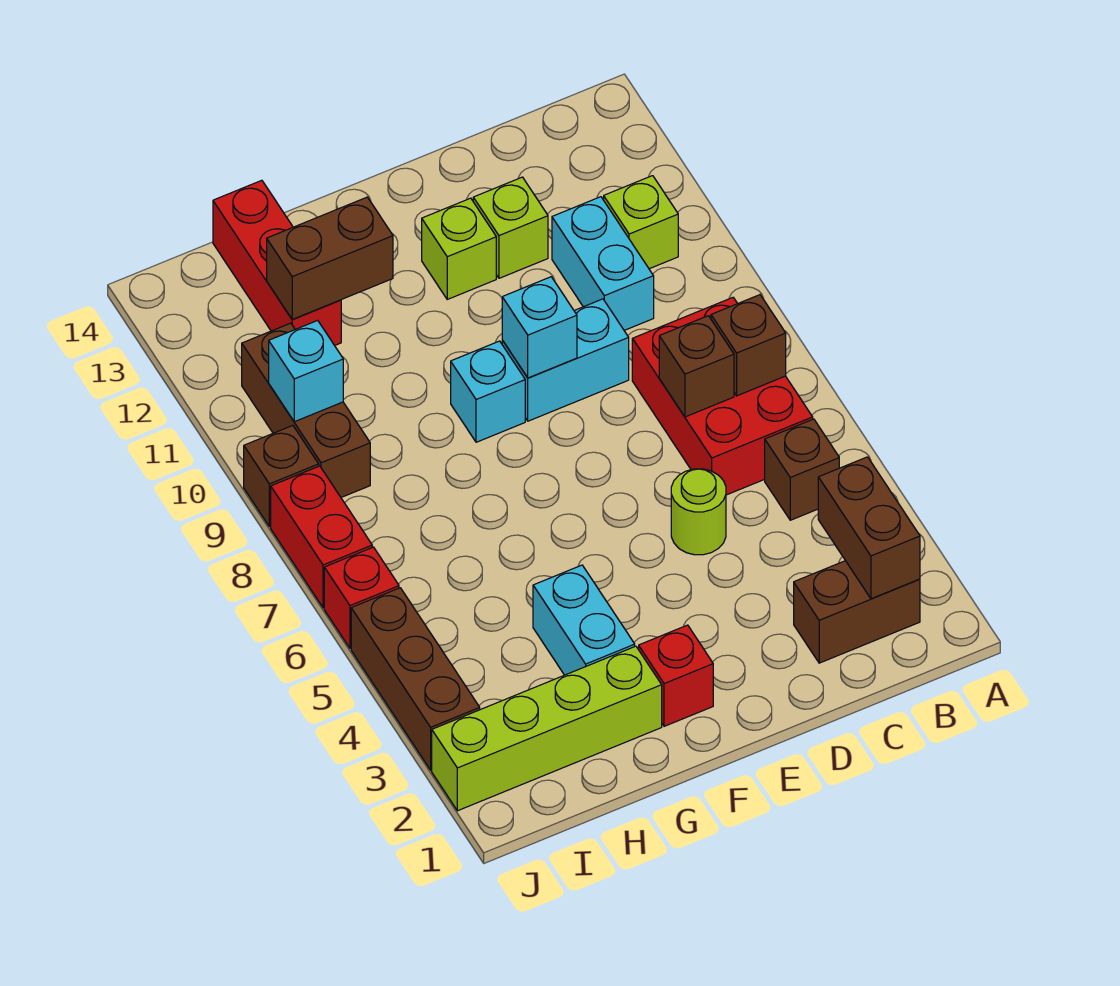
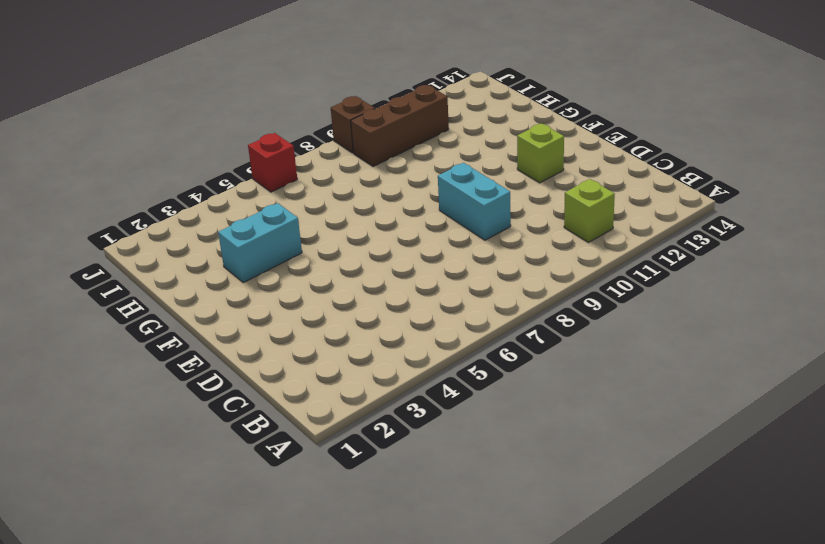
none -> brown brick B2:C2 level 1
none -> brown brick B5 level 1
none -> red brick B6:C8 level 1

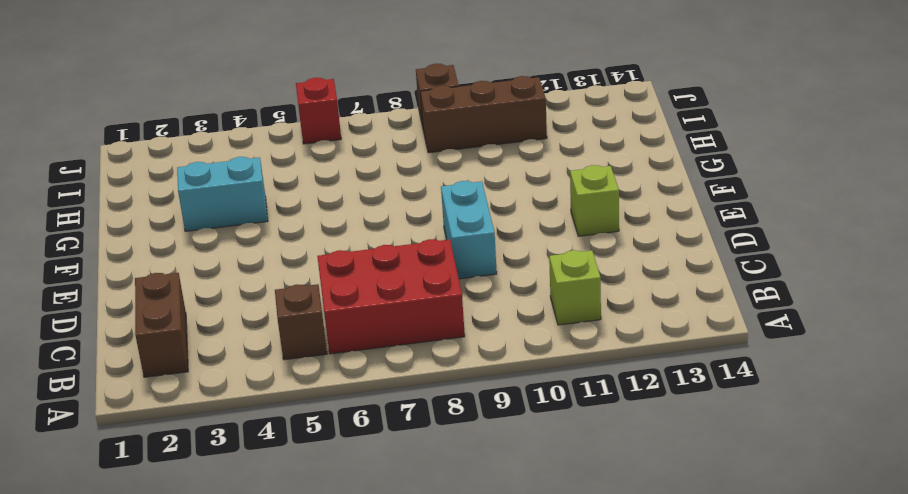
none -> cyan brick C10:C11 level 1
none -> lime round brick D5 level 1
none -> lime brick D12 level 1

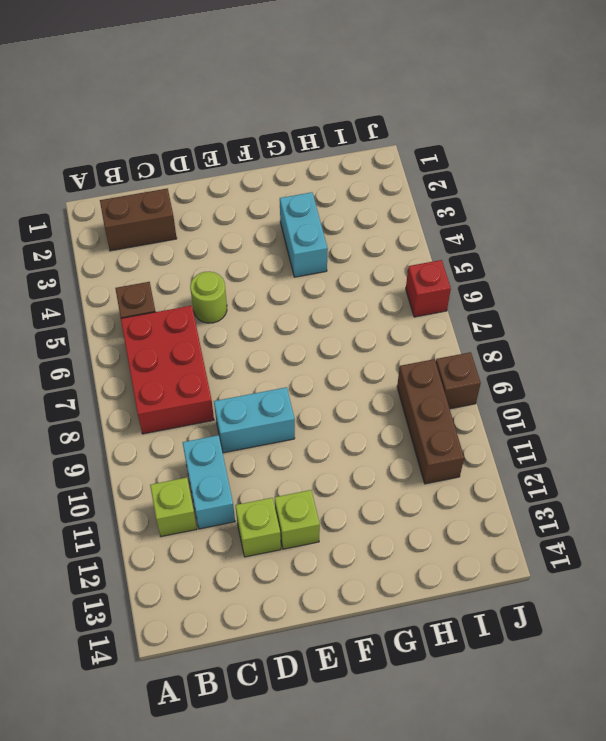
none -> red brick F2 level 1
none -> cyan brick F9 level 1
none -> lime brick G2:J2 level 1

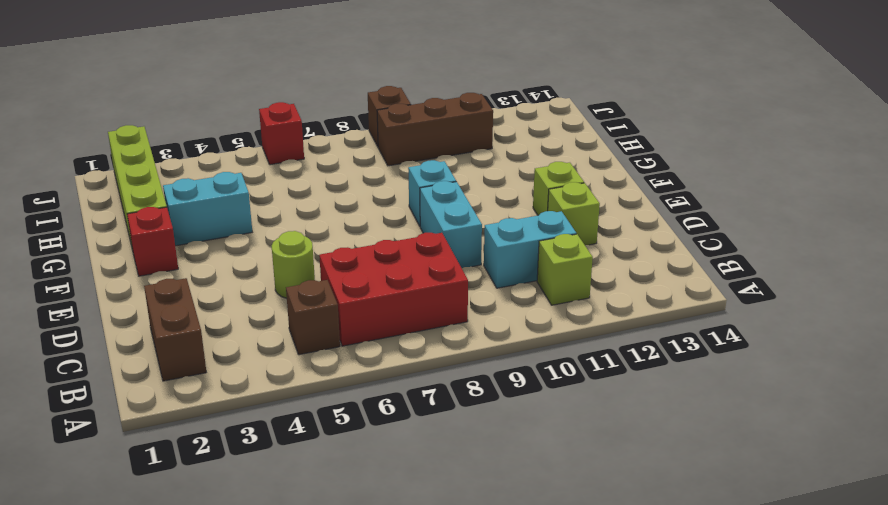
none -> red brick H12:H14 level 1
none -> brown brick J3:J5 level 1
none -> red brick J7:J8 level 1

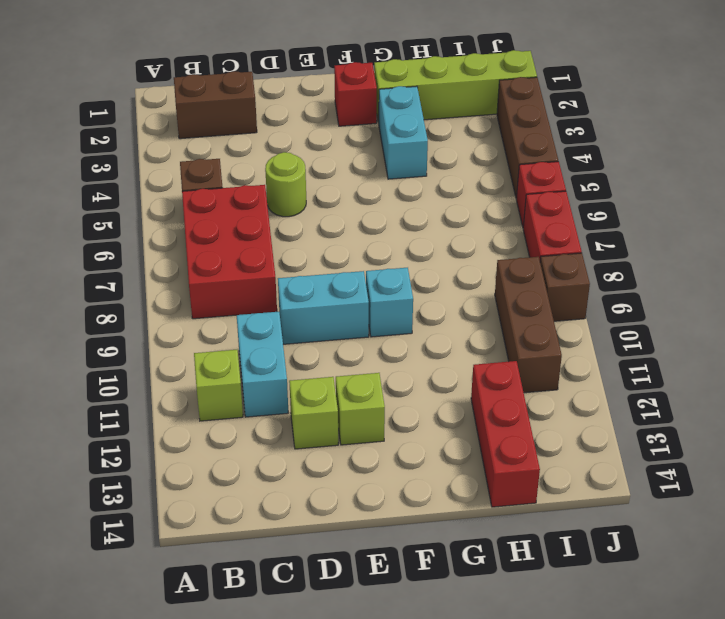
none -> brown brick B2:B3 level 2
none -> brown brick B7 level 2
none -> brown brick C7 level 2

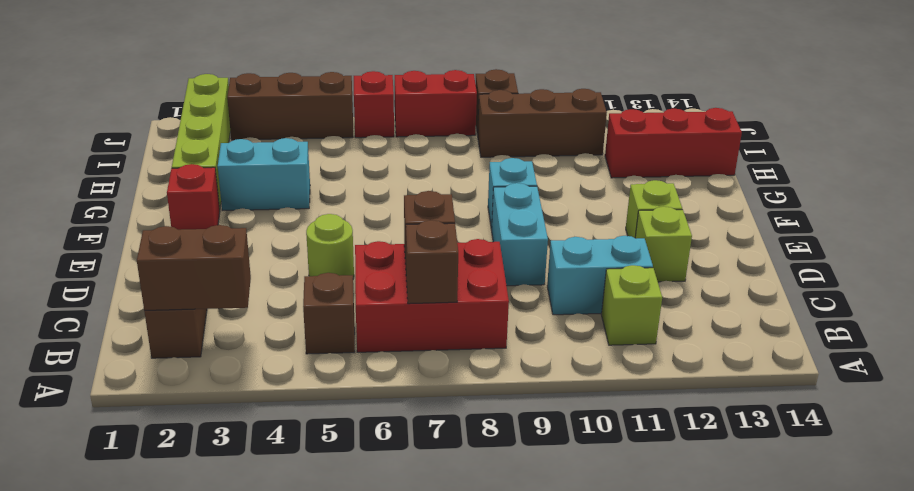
none -> cyan brick E9 level 2
none -> brown brick G12:H12 level 2
none -> cyan brick I10 level 2

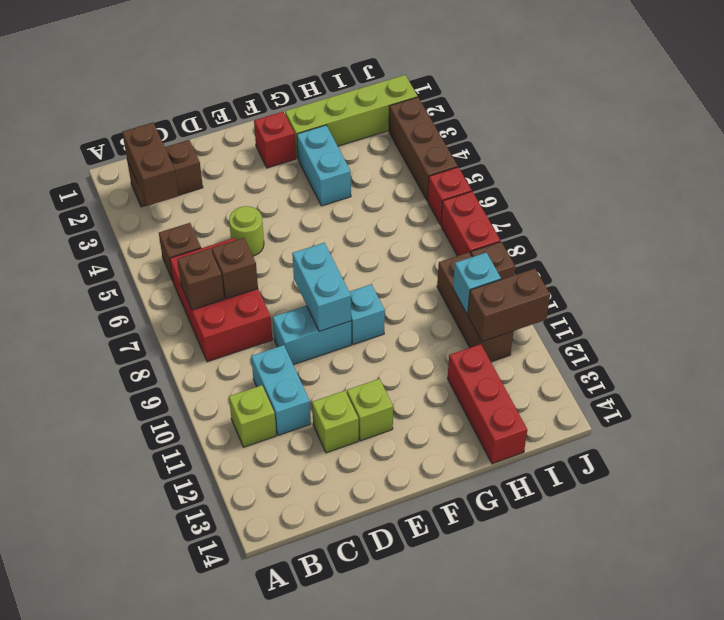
cyan brick E8:E9 level 2 -> cyan brick E9 level 2
brown brick I11:J11 level 2 -> brown brick G12:H12 level 2

